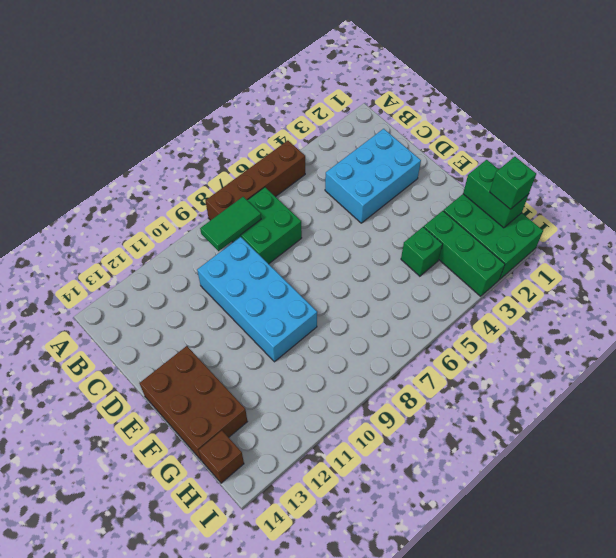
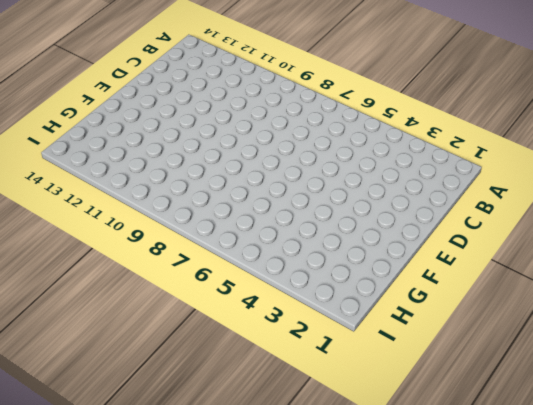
none -> brown brick A5:A8 level 1
none -> green brick B7:C8 level 1
none -> cyan brick C2:D4 level 1

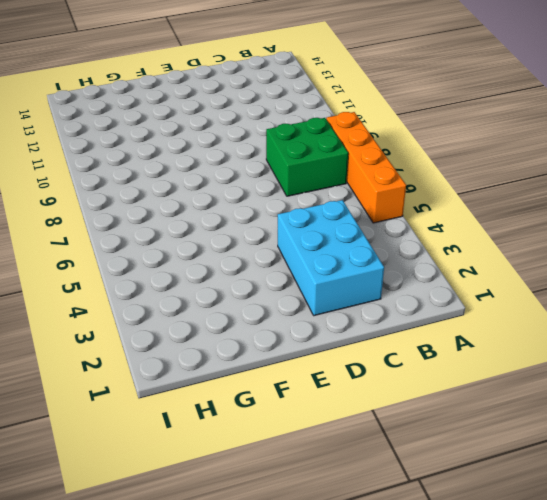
orange brick A5:A8 level 1 -> brown brick A5:A8 level 1
none -> cyan brick C9:F10 level 1
none -> brown brick E13:G14 level 1
none -> green brick G1:I2 level 1

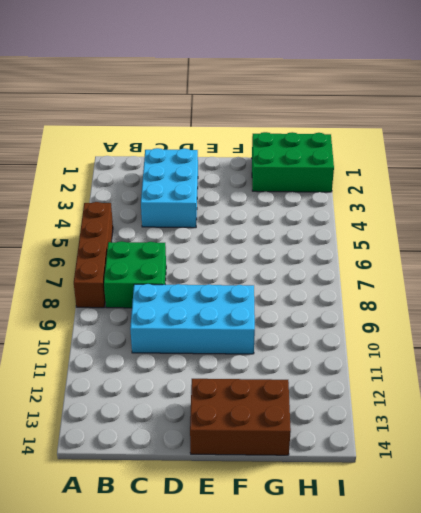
none -> green brick G3:I3 level 1
none -> green brick G4 level 1
none -> brown brick H14 level 1

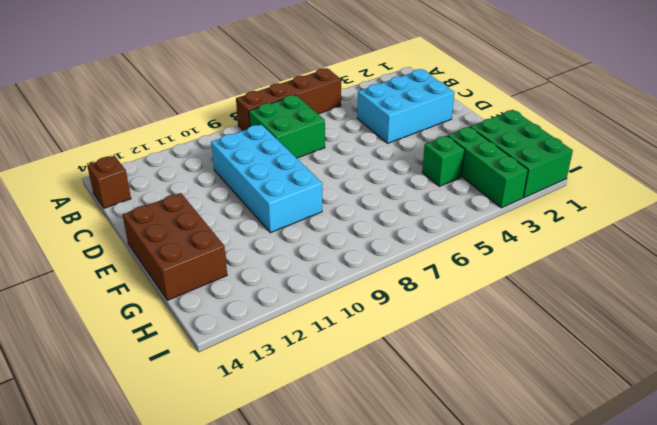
brown brick B14 level 1 -> brown brick H14 level 1
none -> green tile B8:B9 level 2
none -> green brick G1:H1 level 2
none -> green brick H1 level 3

